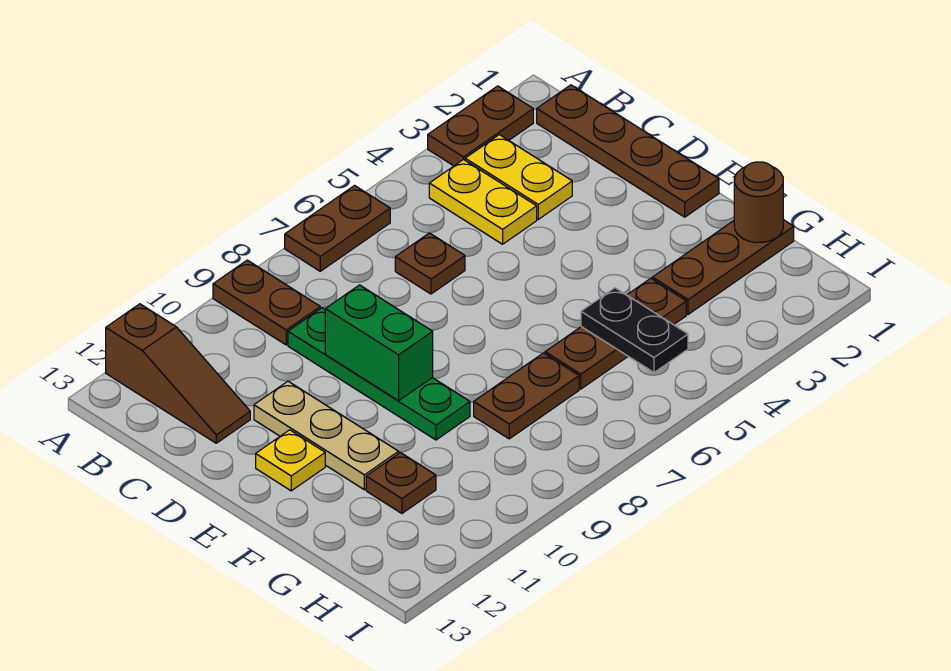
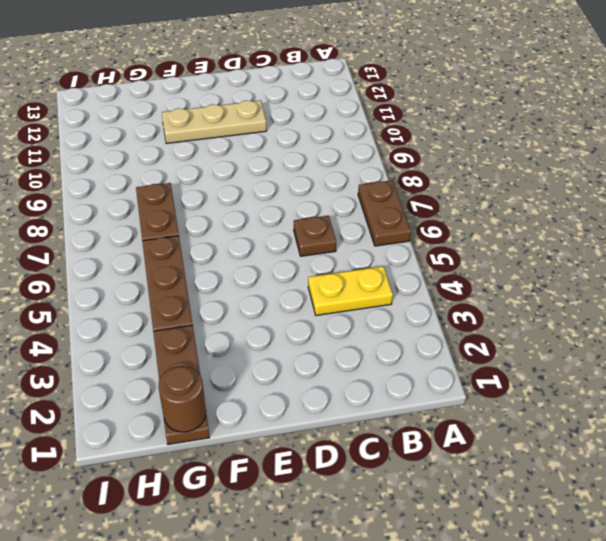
none -> brown plate A2:A3 level 1
none -> brown plate A9:B9 level 1
none -> brown slope A12:C12 level 1 top A

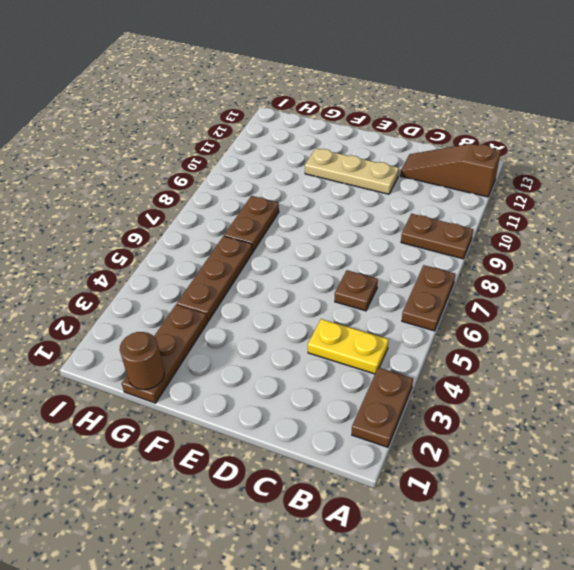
none -> brown plate B1:E1 level 1
none -> yellow plate B3:C3 level 1
none -> green plate C9:F9 level 1

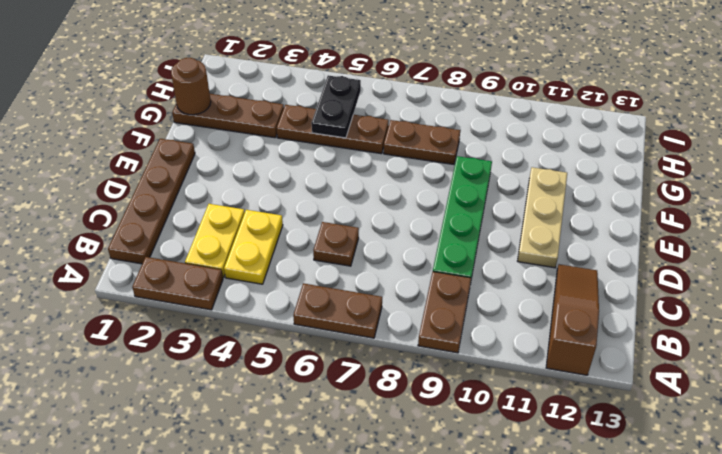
none -> yellow plate E12 level 1
none -> brown plate G11 level 1
none -> green brick D9:E9 level 2

